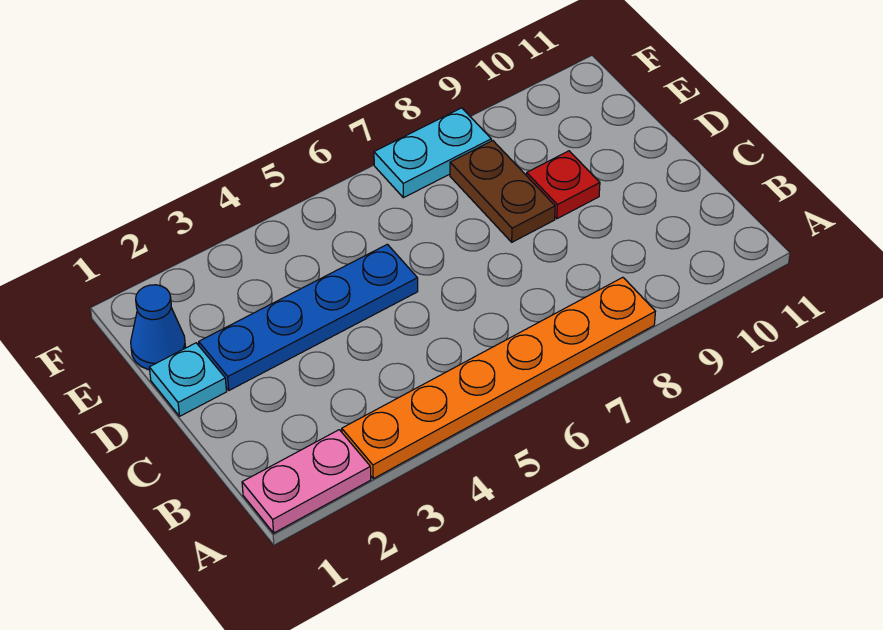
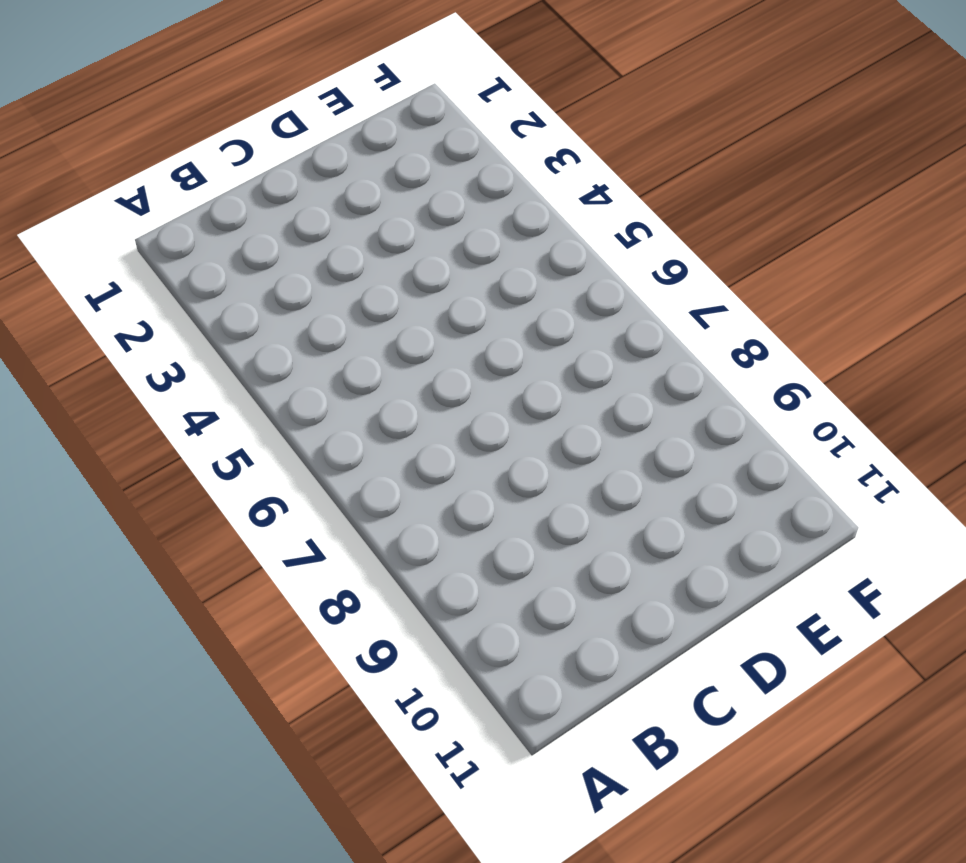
none -> pink plate A1:A2 level 1
none -> orange plate A3:A8 level 1

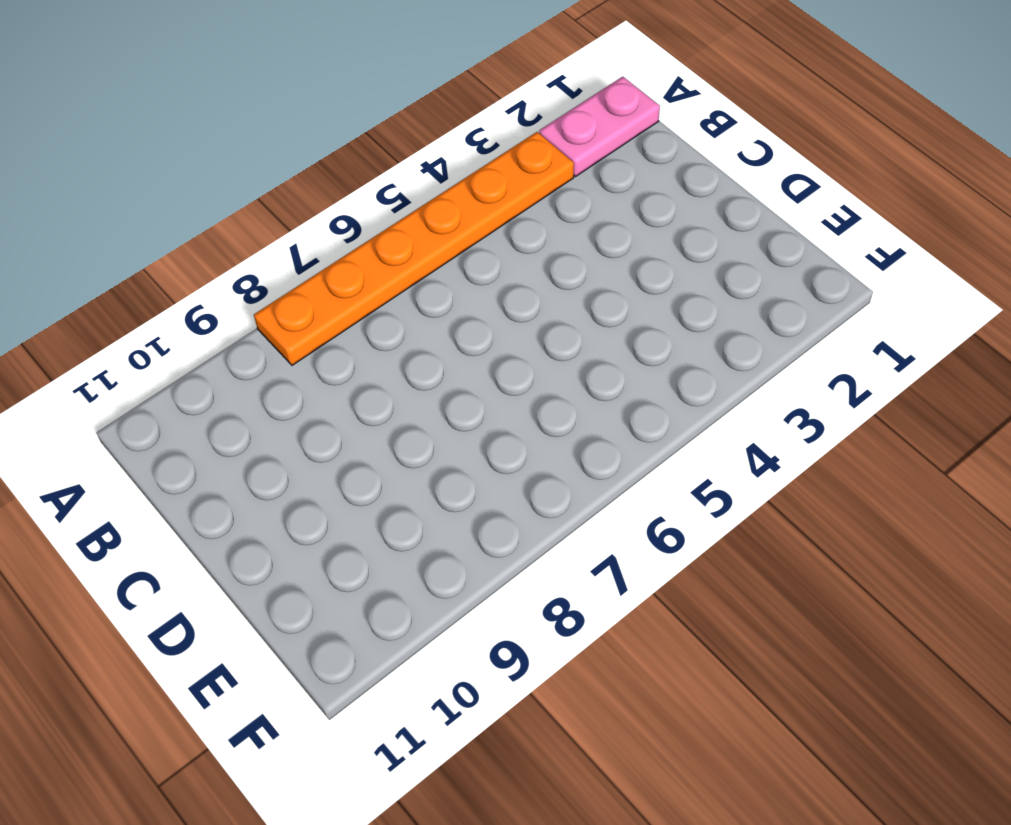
none -> cyan plate D1 level 1
none -> blue plate D2:D5 level 1

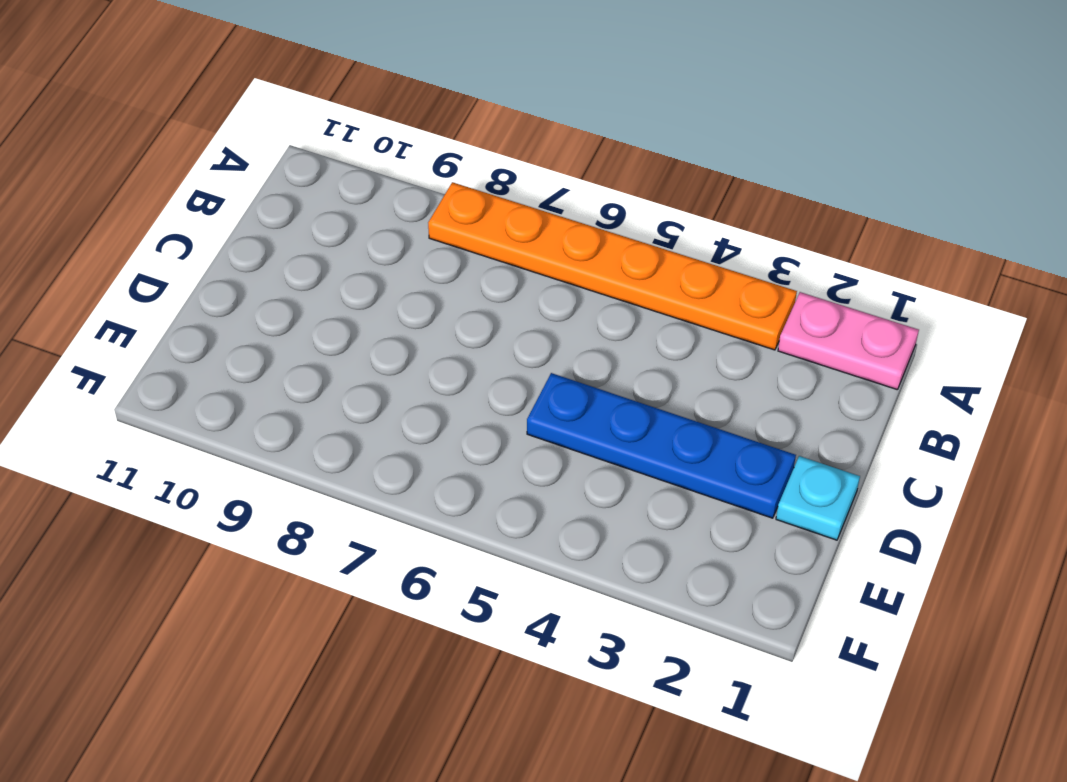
none -> brown plate D8:E8 level 1
none -> red plate D9 level 1

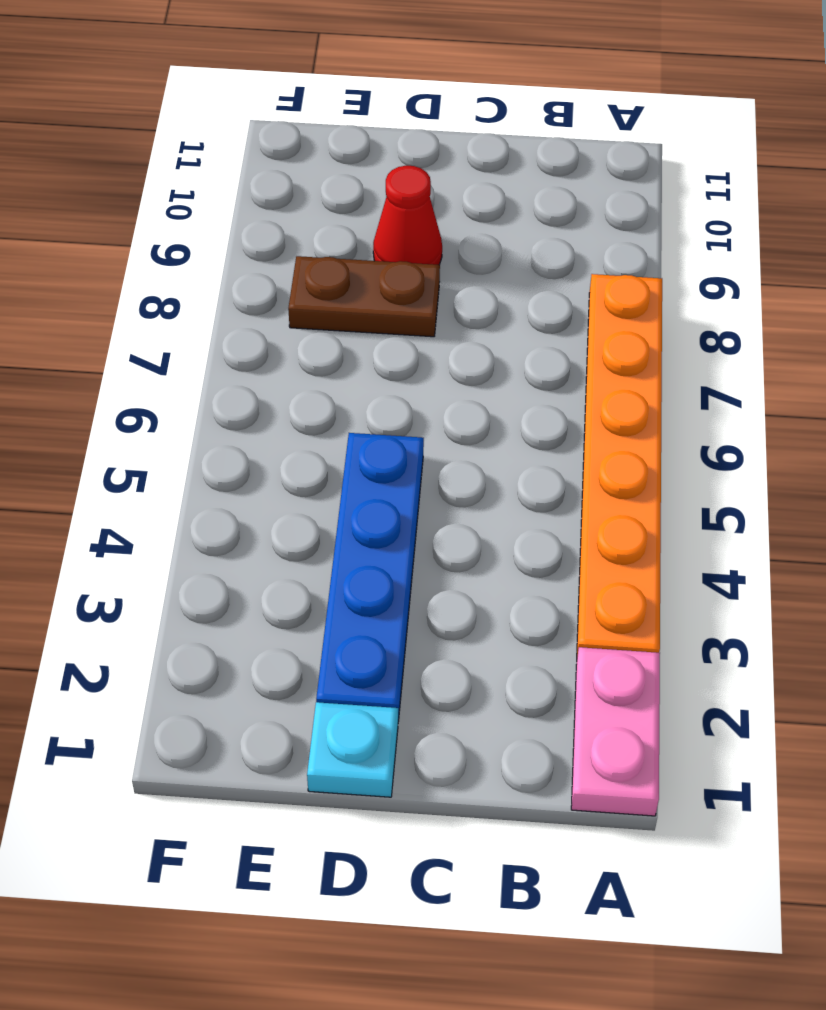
red cone D9 level 1 -> red plate D9 level 1
none -> blue cone E1 level 1
none -> cyan plate F7:F8 level 1

